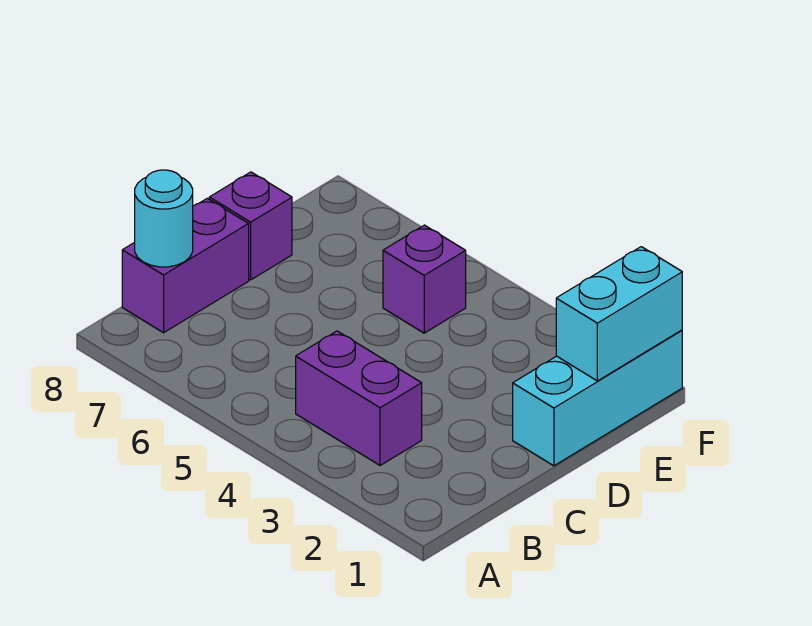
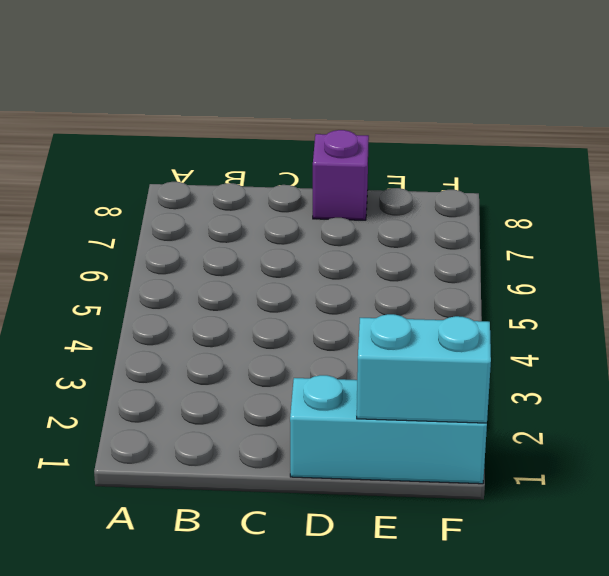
none -> purple brick B3:B4 level 1
none -> purple brick B8:C8 level 1

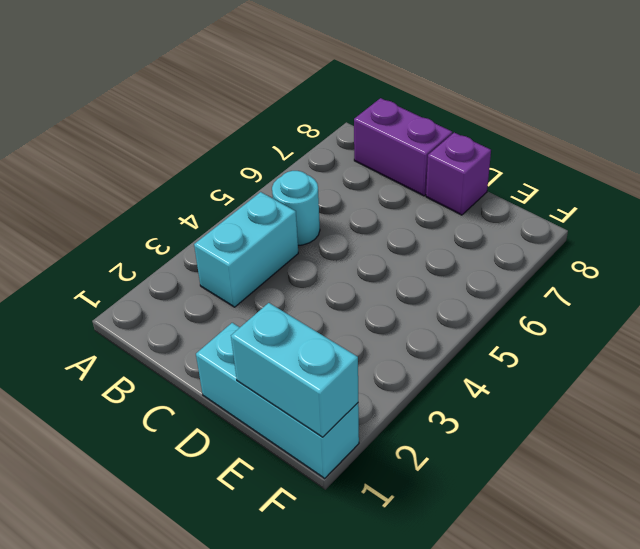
cyan brick B3:B4 level 1 -> purple brick B3:B4 level 1
cyan round brick B5 level 1 -> cyan round brick B8 level 2
none -> purple brick E5 level 1

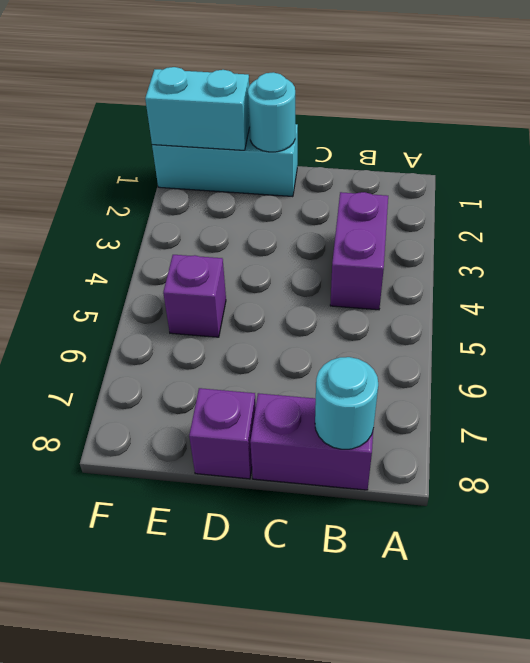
cyan round brick D1 level 2 -> none

